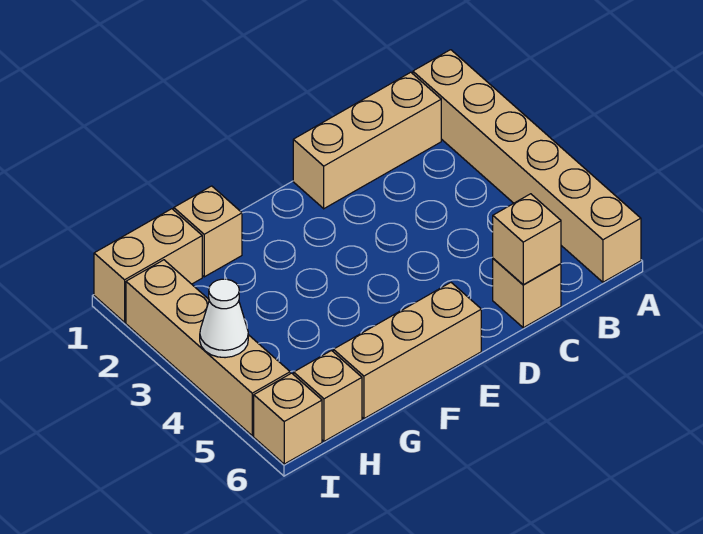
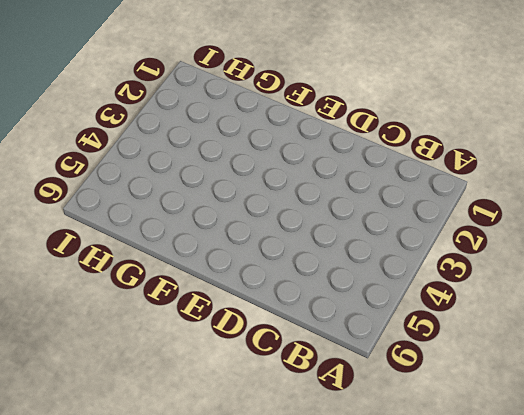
none -> tan brick A1:A6 level 1
none -> tan brick B1:D1 level 1

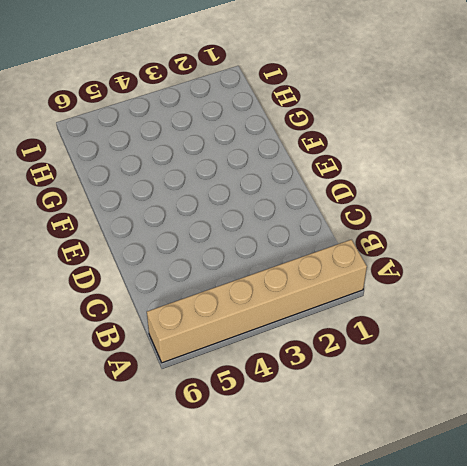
none -> tan brick B1:D1 level 1
none -> tan brick C6 level 1

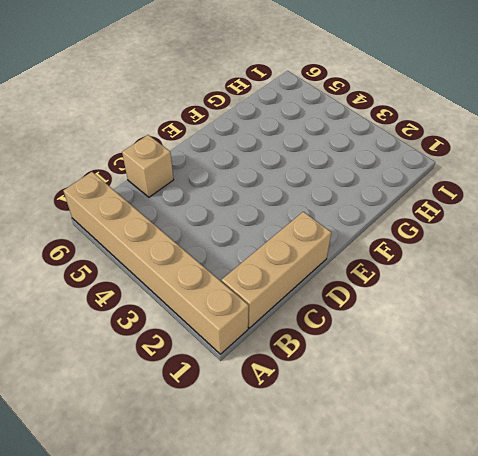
none -> tan brick E6:G6 level 1
none -> tan brick G1 level 1

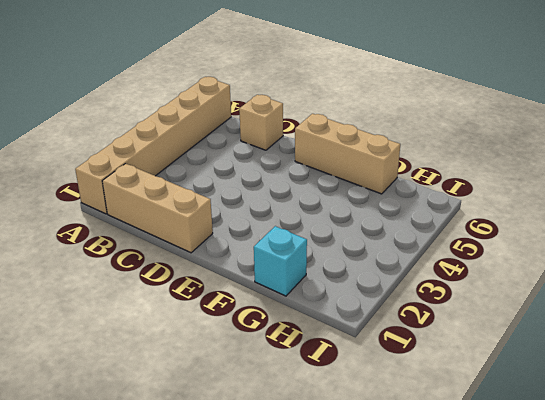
cyan brick G1 level 1 -> tan brick G1 level 1
none -> tan brick H1:I1 level 1
none -> tan brick H6 level 1

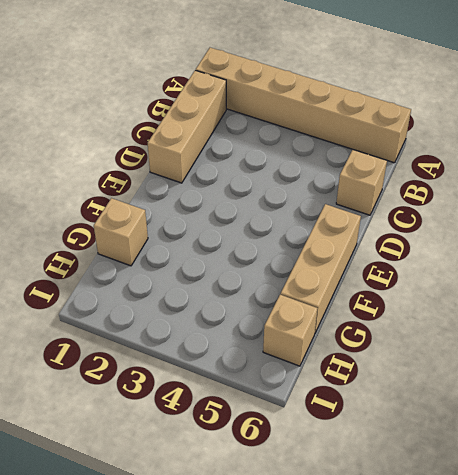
none -> tan brick H1:I1 level 1
none -> tan brick I2:I5 level 1

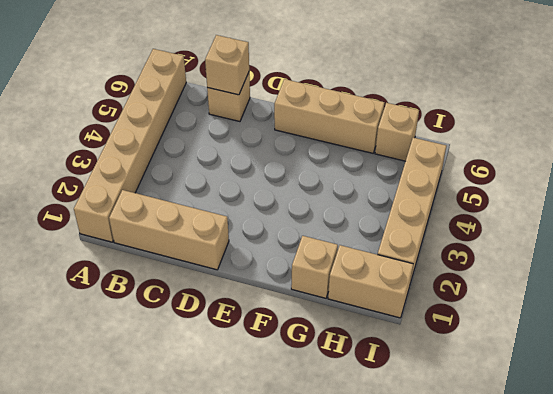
none -> tan brick I6 level 1
none -> white cone I4 level 2

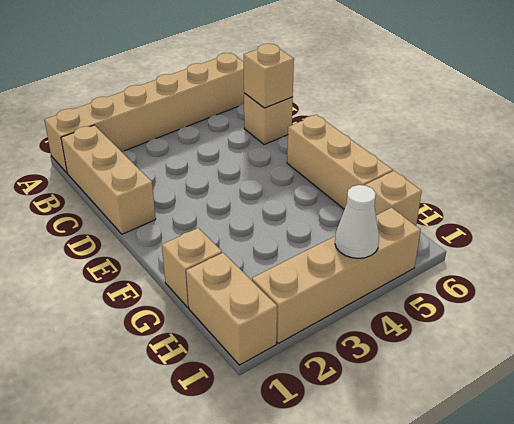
none -> tan brick I6 level 1

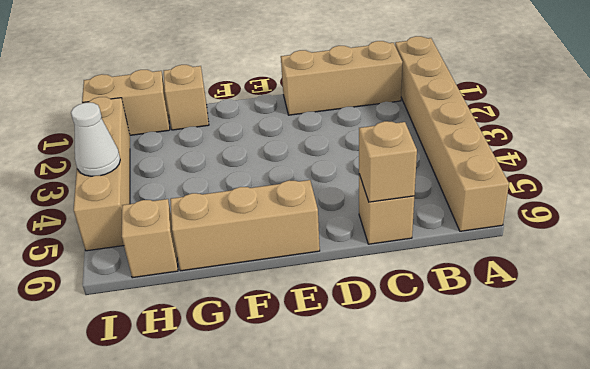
none -> tan brick I6 level 1

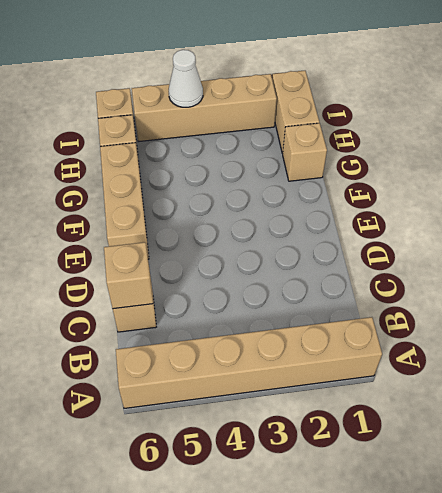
none -> tan brick B1:D1 level 1

